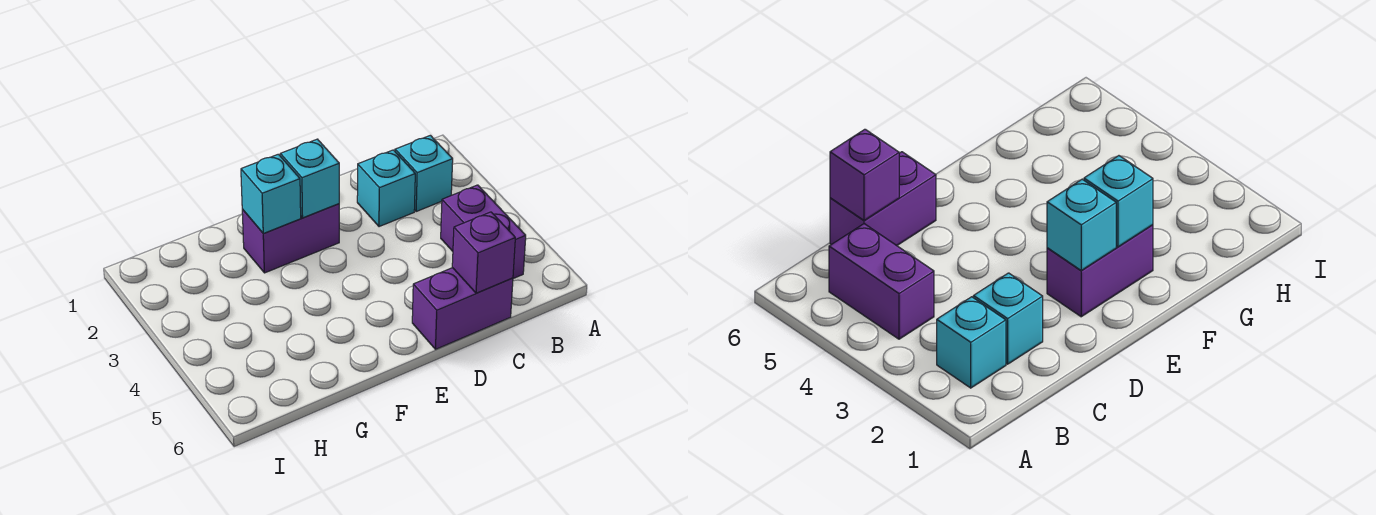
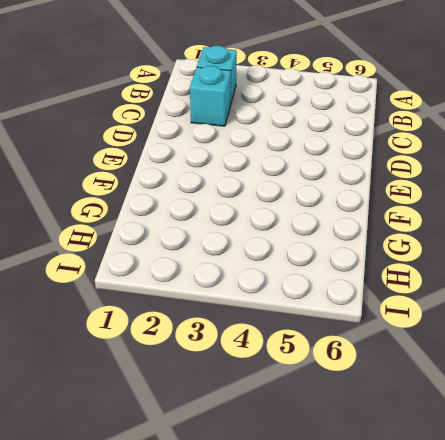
none -> purple brick B4:B5 level 1
none -> purple brick C6:D6 level 1

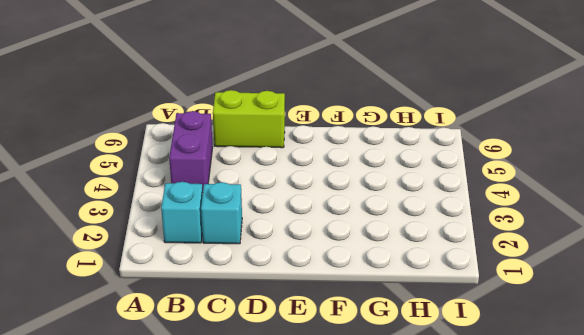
lime brick C6:D6 level 1 -> purple brick C6:D6 level 1
none -> purple brick E2:F2 level 1
none -> purple brick C6 level 2

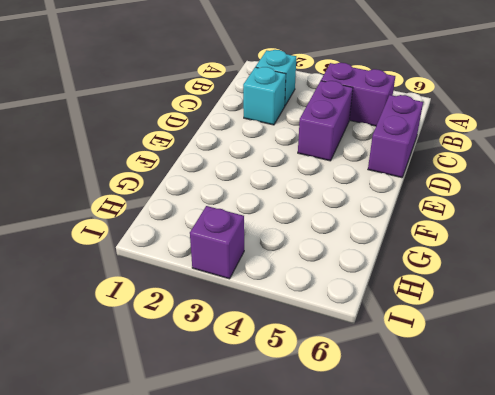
purple brick C4:D4 level 1 -> purple brick E2:F2 level 1
purple brick I3 level 1 -> purple brick C6 level 2
none -> cyan brick E2 level 2
none -> cyan brick F2 level 2

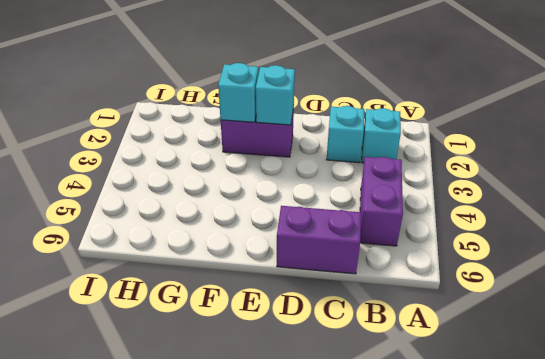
none -> purple brick C6 level 2

